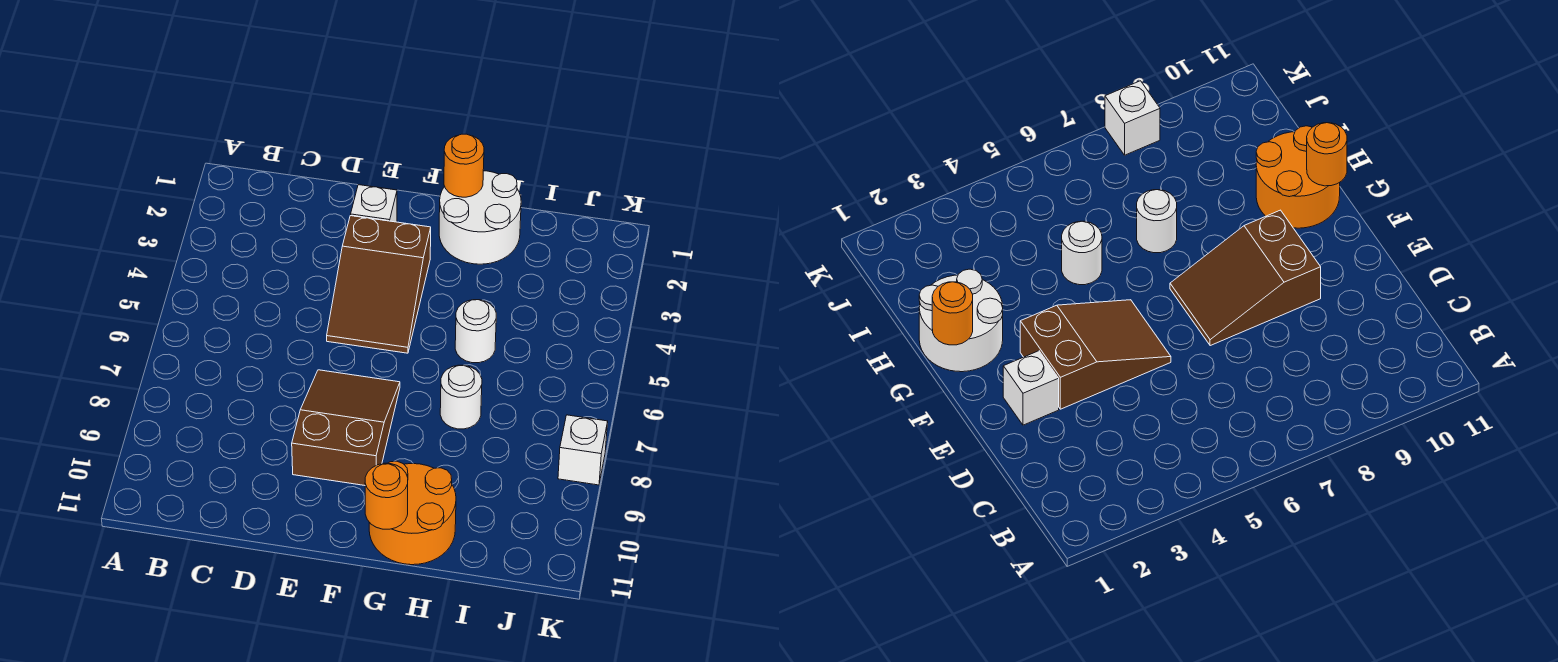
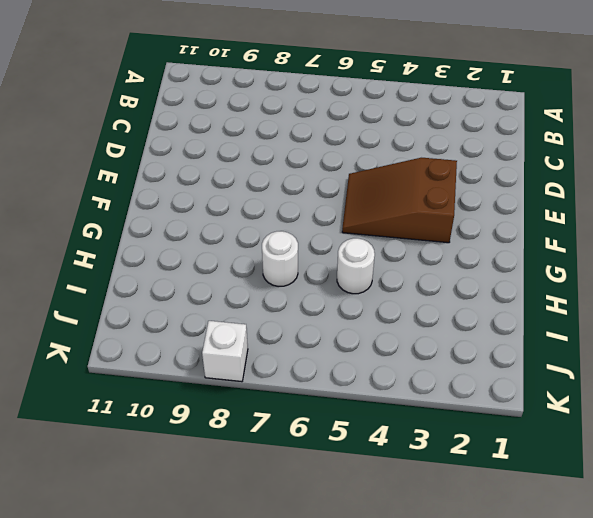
none -> white brick E2 level 1
none -> brown slope E7:F9 level 1 top 9

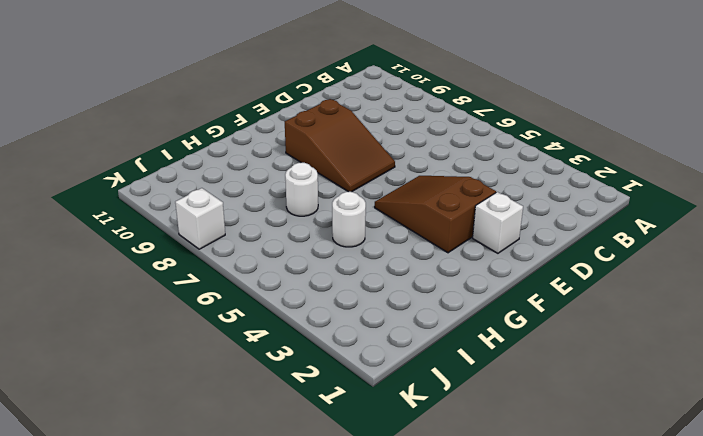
none -> white round brick G1:H2 level 1
none -> orange round brick G10:H11 level 1

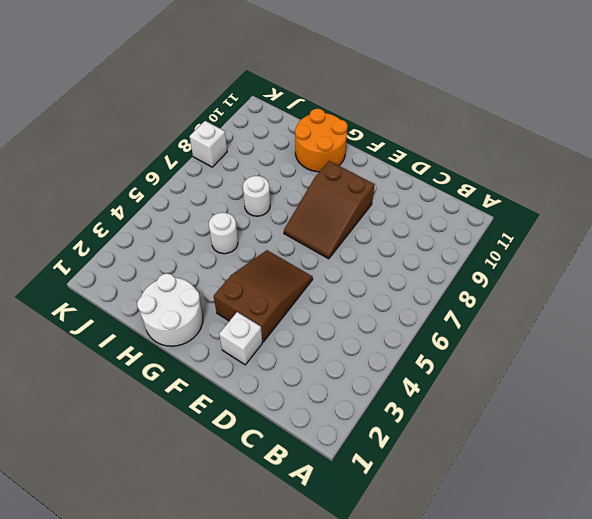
none -> orange round brick G1 level 2
none -> orange round brick G11 level 2

